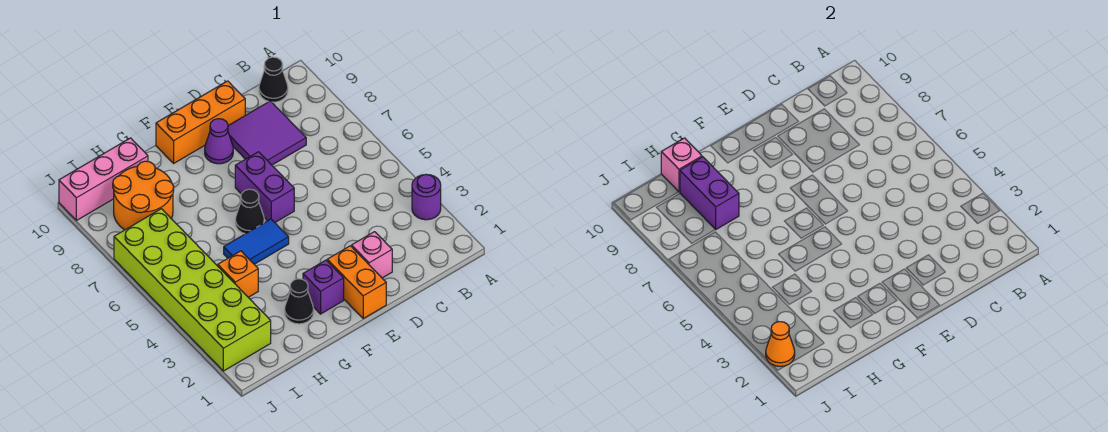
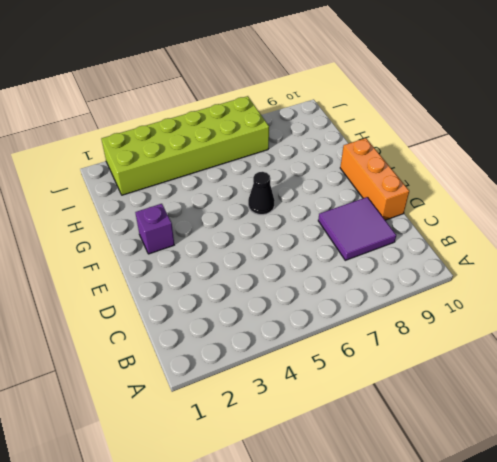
none -> purple round brick A3 level 1
none -> black cone B10 level 1
none -> pink brick D2 level 1

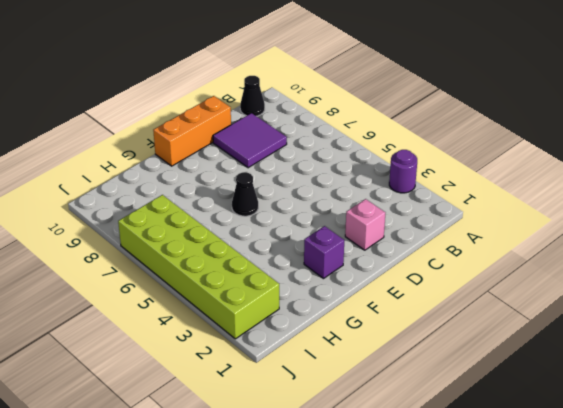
none -> orange brick E1:E2 level 1
none -> purple brick E6:E7 level 1
none -> purple cone E9 level 1

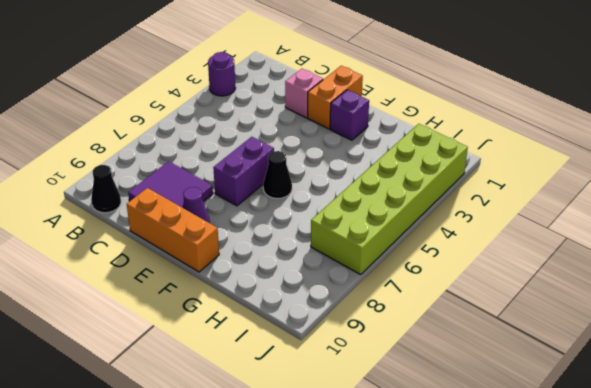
none -> blue tile F5:G5 level 1
none -> black cone G2 level 1
none -> orange brick H4 level 1

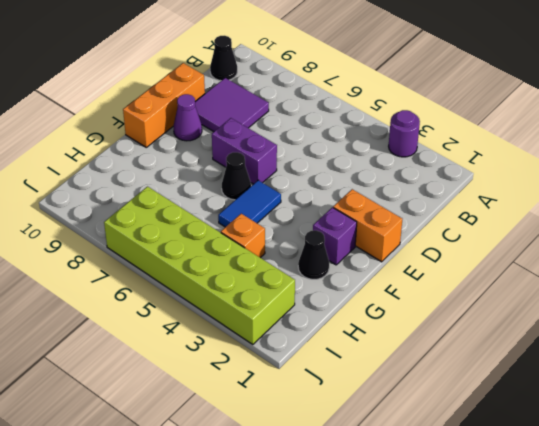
none -> pink brick D2 level 1
none -> orange round brick H8:I9 level 1
none -> pink brick H10:J10 level 1

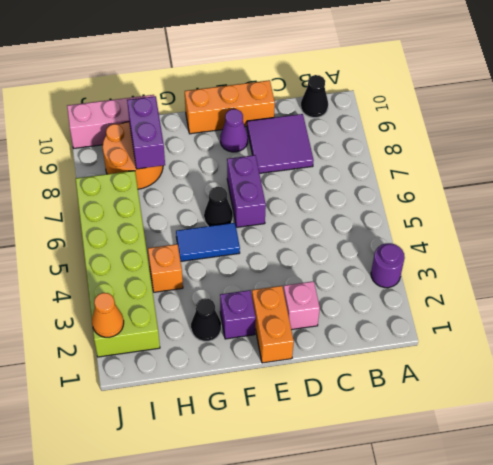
none -> pink brick H10 level 2

